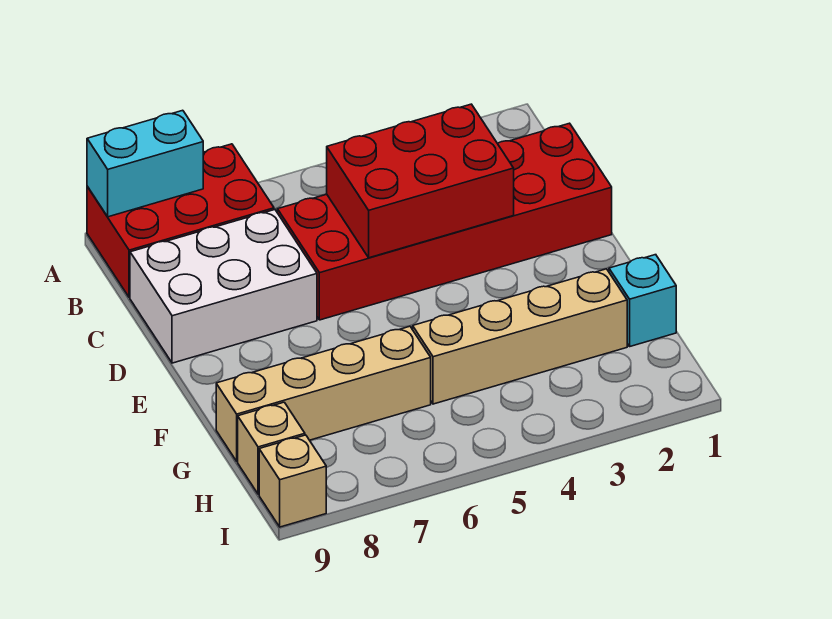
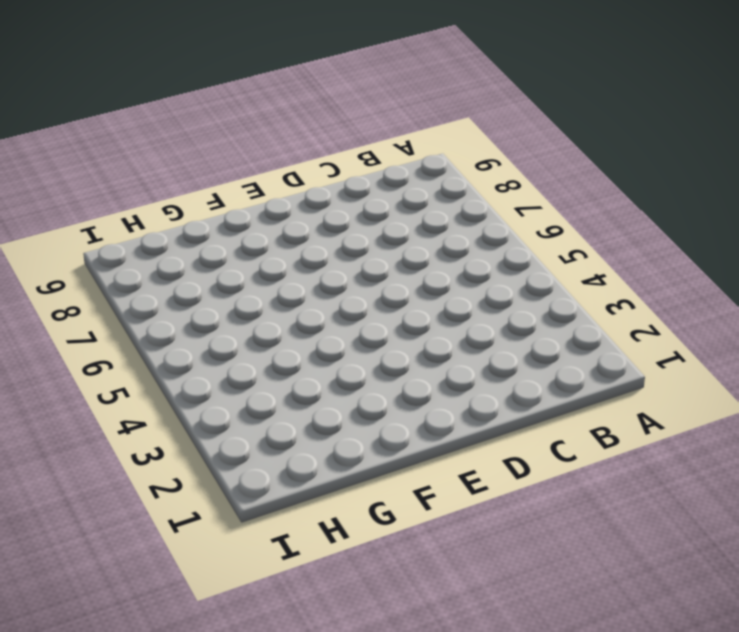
none -> red brick A7:B9 level 1
none -> red brick C1:D6 level 1

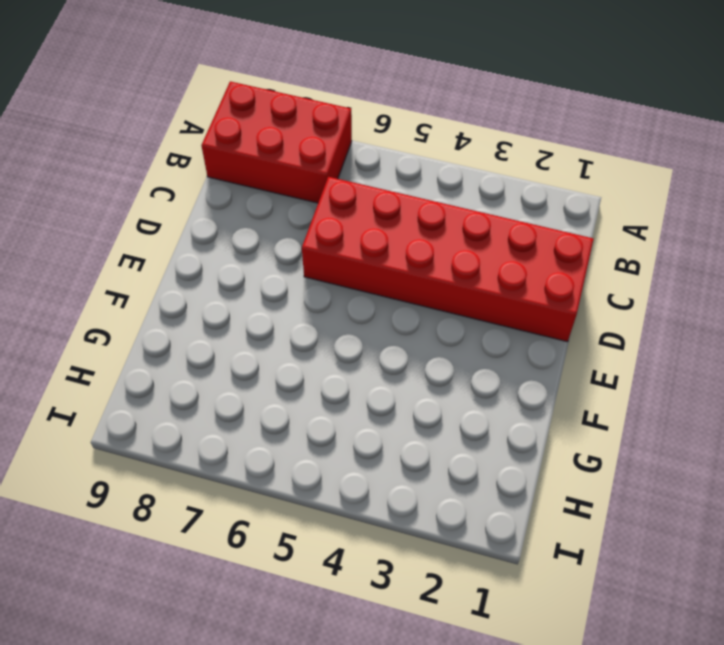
none -> white brick C7:D9 level 1
none -> cyan brick G1 level 1

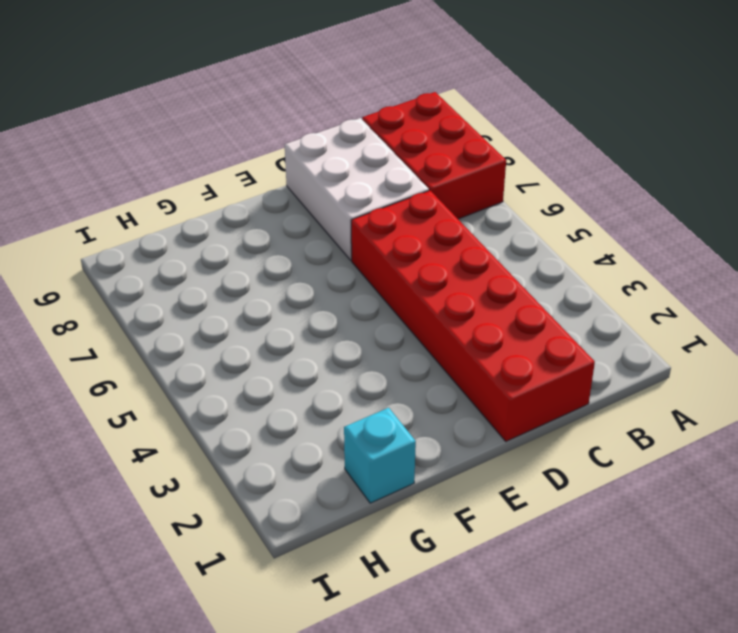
none -> tan brick G2:G5 level 1
none -> tan brick G6:G9 level 1

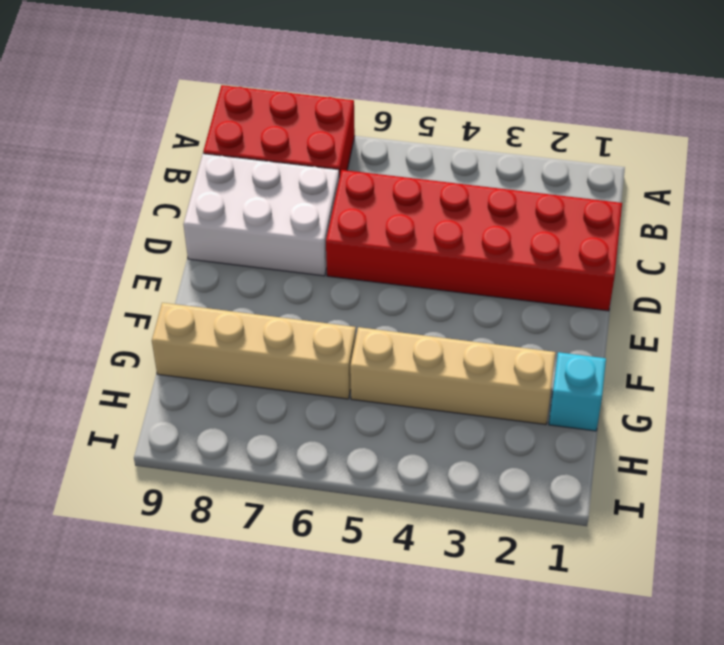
none -> tan brick H9 level 1
none -> tan brick I9 level 1

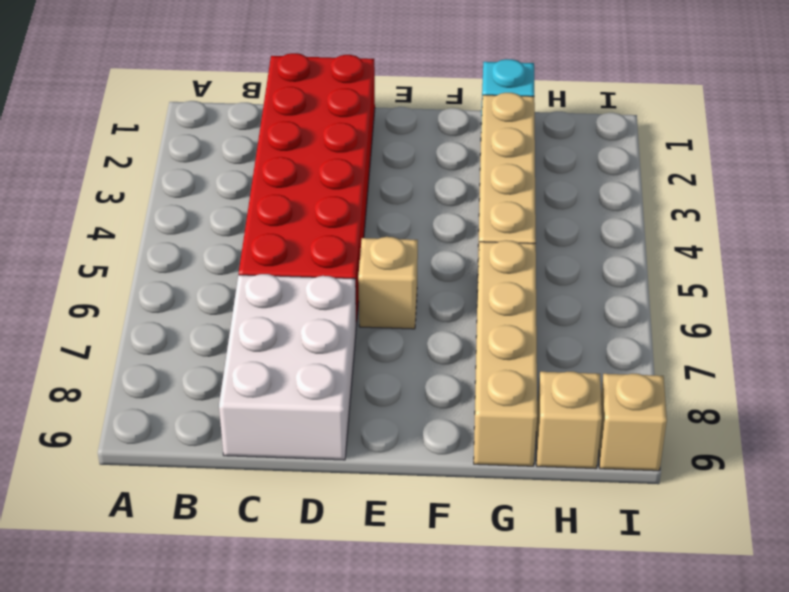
tan brick E6 level 1 -> none
none -> red brick A7:B9 level 1
none -> cyan brick A8:A9 level 2

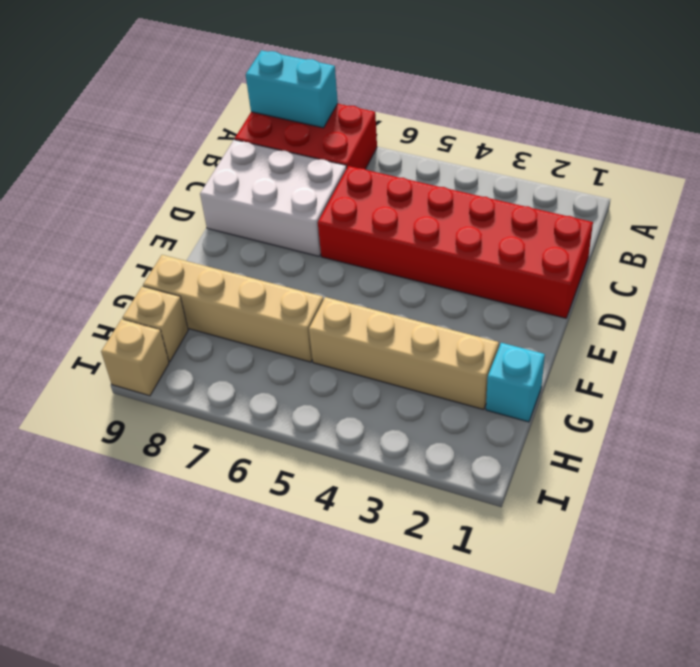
none -> red brick C3:D5 level 2

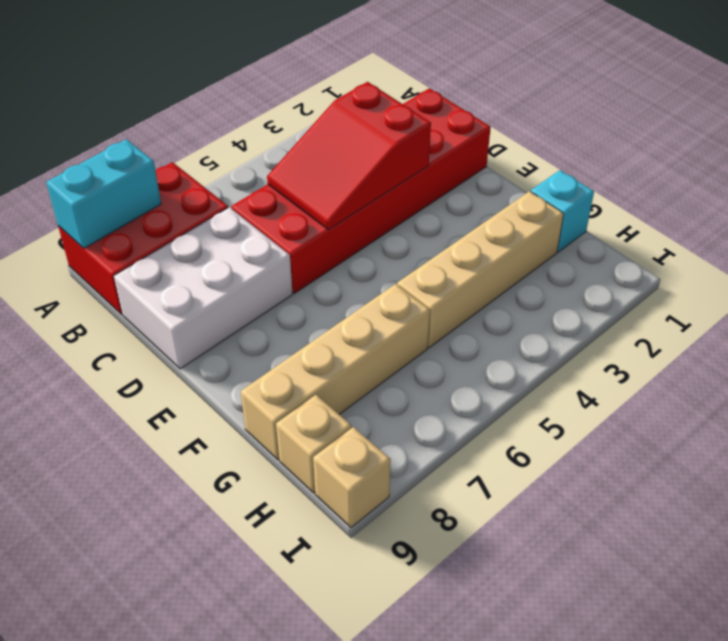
red slope C3:D5 level 2 top 3 -> red brick C3:D5 level 2

